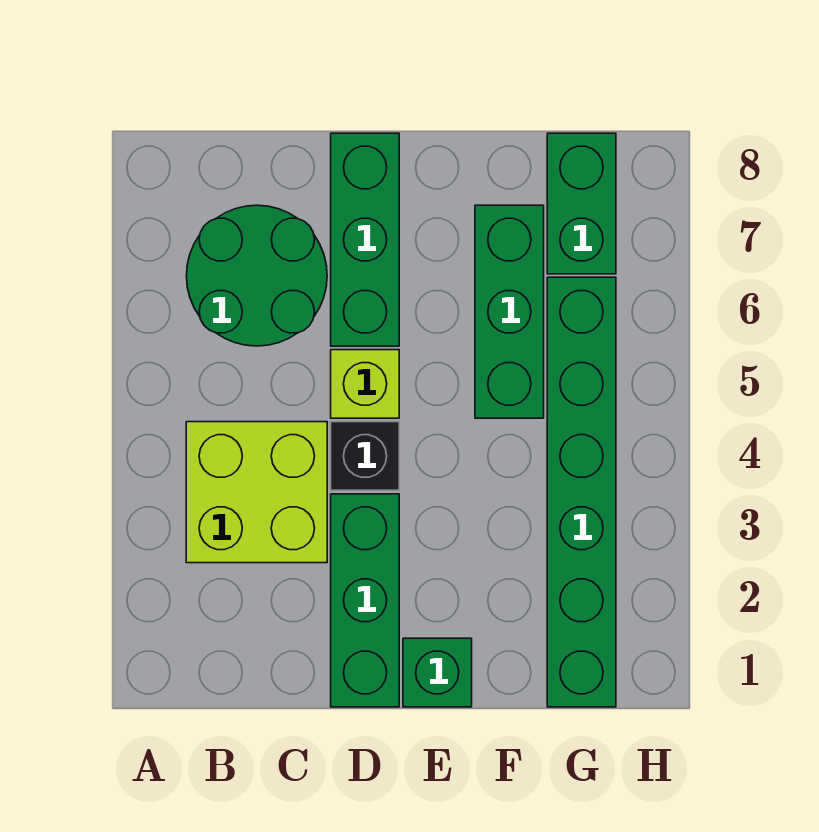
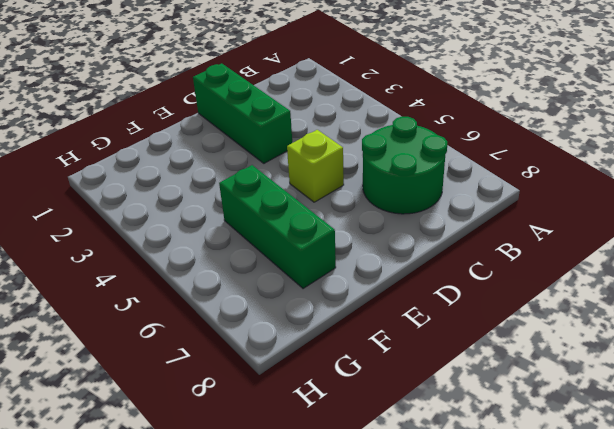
none -> lime brick B3:C4 level 1
none -> black brick D4 level 1

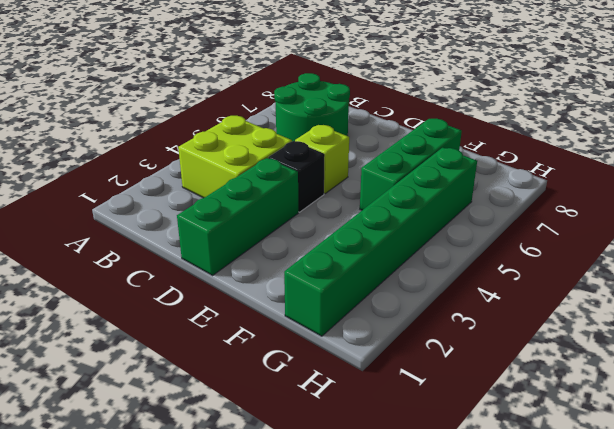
none -> green brick D6:D8 level 1
none -> green brick E1 level 1

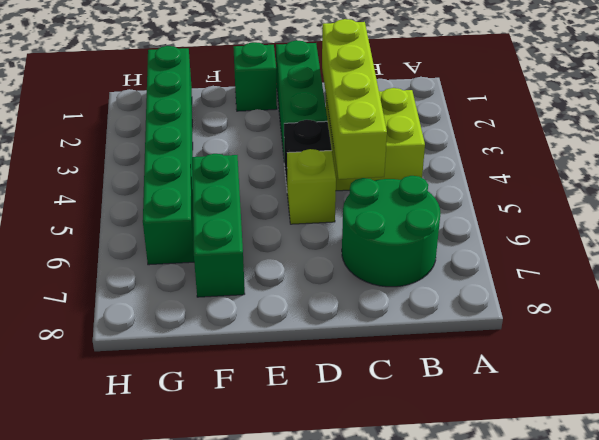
lime brick C2:C5 level 2 -> none
none -> green brick D6:D8 level 1
none -> green brick G7:G8 level 1

